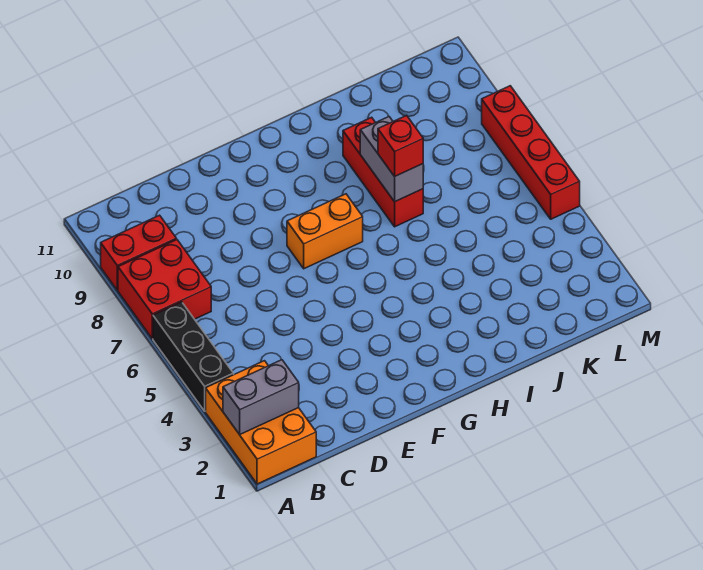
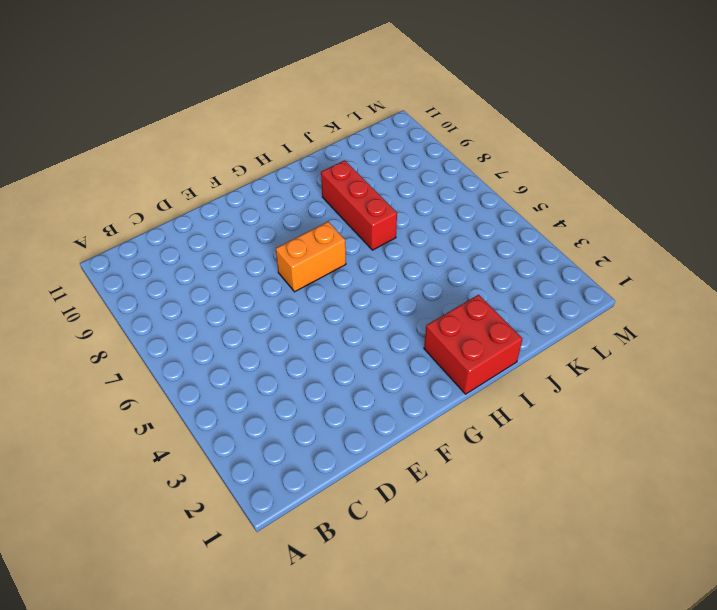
red brick H1:I2 level 1 -> red brick A7:B8 level 1
none -> orange brick A1:B3 level 1
none -> black brick A4:A6 level 1

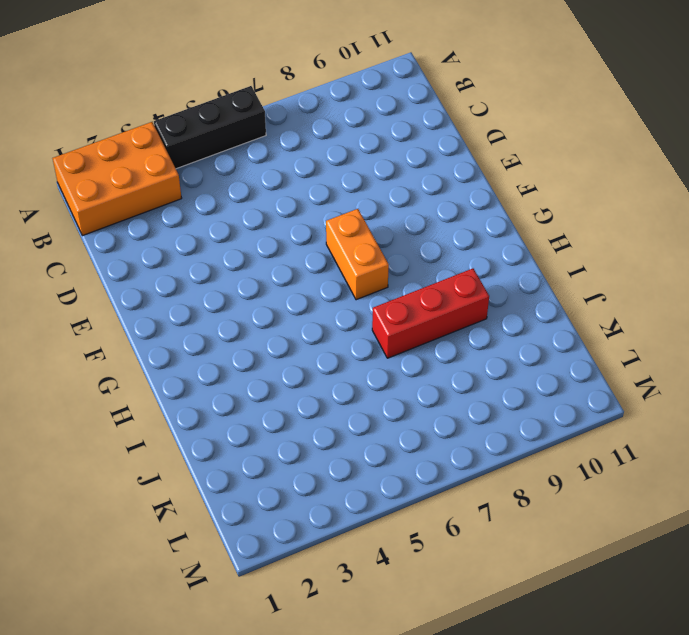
none -> red brick A7:B8 level 1
none -> red brick A9:B9 level 1

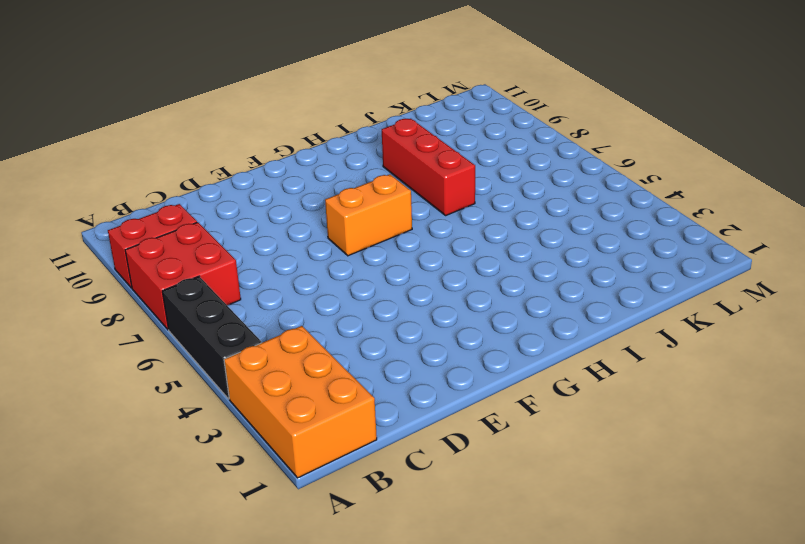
none -> red brick M5:M8 level 1
none -> grey brick A2:B2 level 2

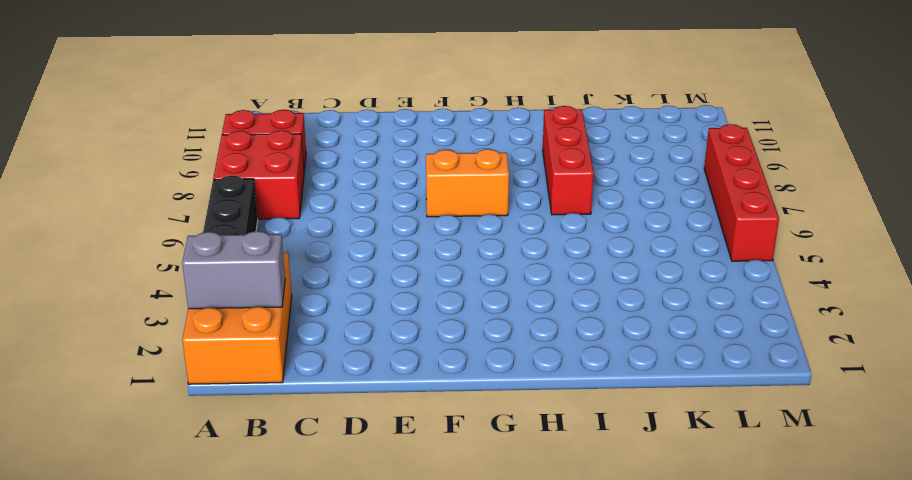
none -> grey brick I7:I8 level 2
none -> red brick I7 level 3

